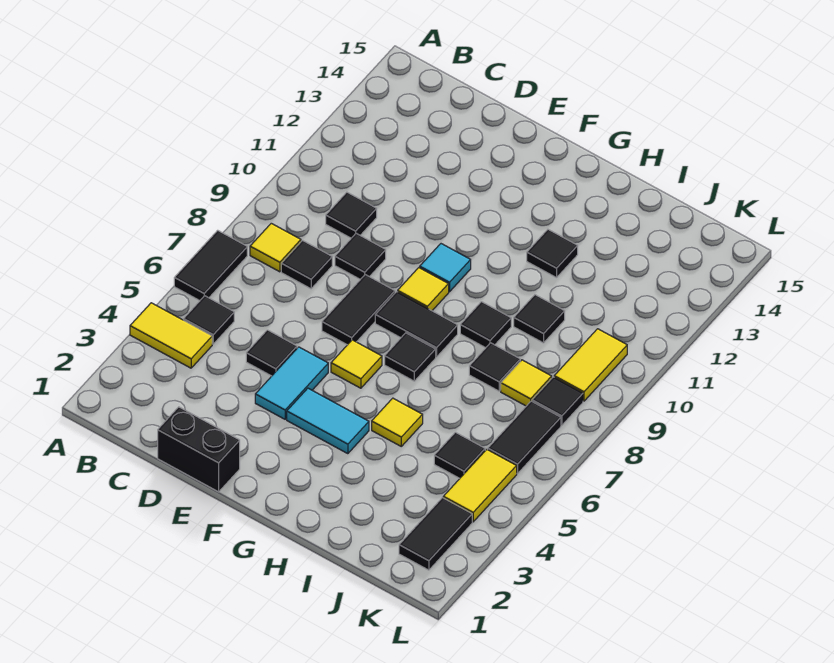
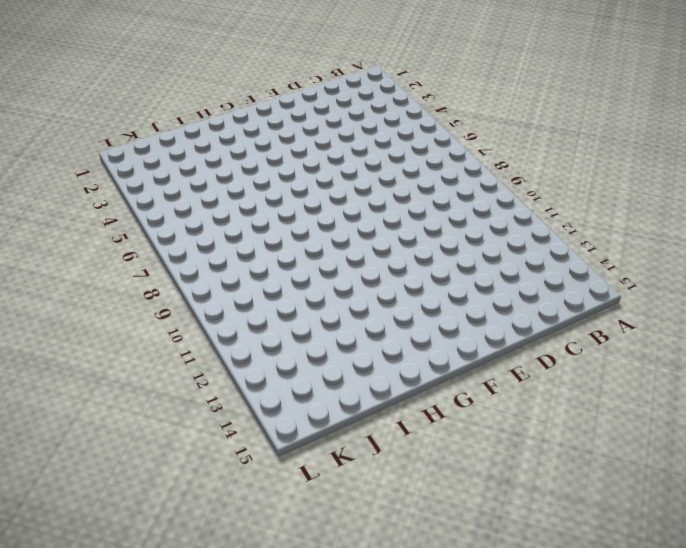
none -> yellow tile A4:B4 level 1
none -> black tile A6:A7 level 1
none -> black tile B5 level 1

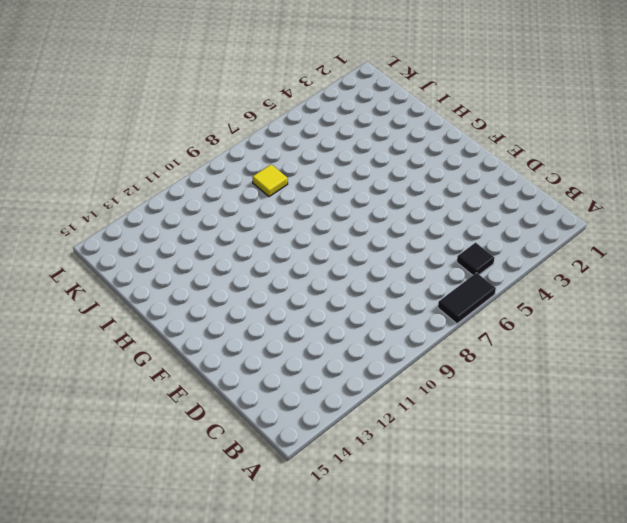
none -> yellow tile A4:B4 level 1
none -> yellow tile B8 level 1
none -> black tile C8 level 1

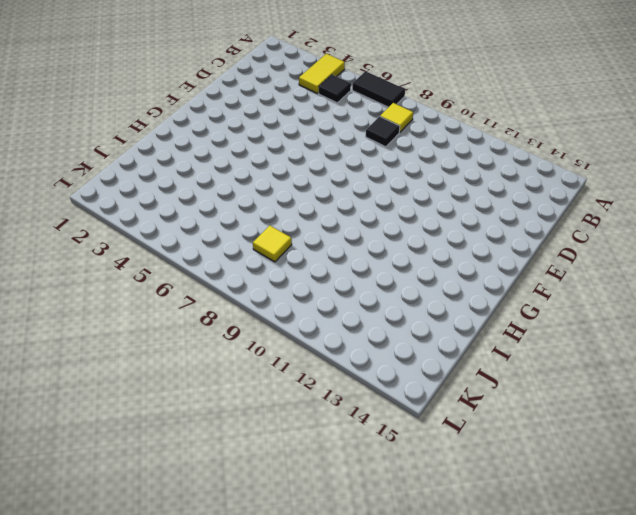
none -> black tile C10 level 1
none -> black brick D1:E1 level 1
none -> black tile D5 level 1

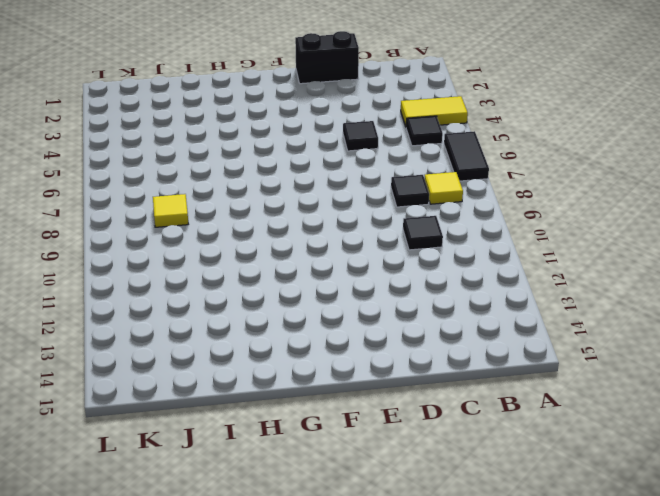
none -> black tile D9 level 1
none -> cyan tile E4:E5 level 1
none -> black tile E7:E8 level 1

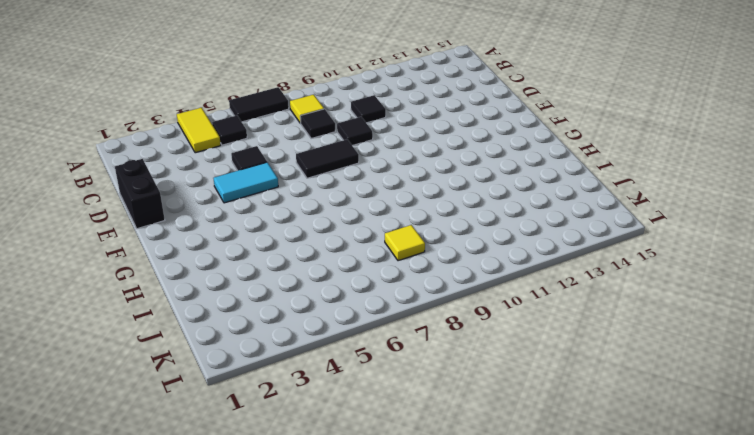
none -> cyan tile F4:G4 level 1
none -> yellow tile F6 level 1
none -> black tile F8:G8 level 1

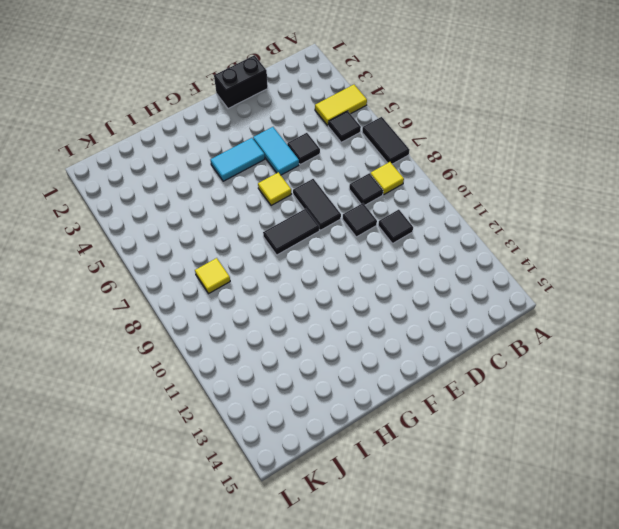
none -> yellow tile F9 level 1
none -> cyan tile F10 level 1
none -> black tile G7 level 1

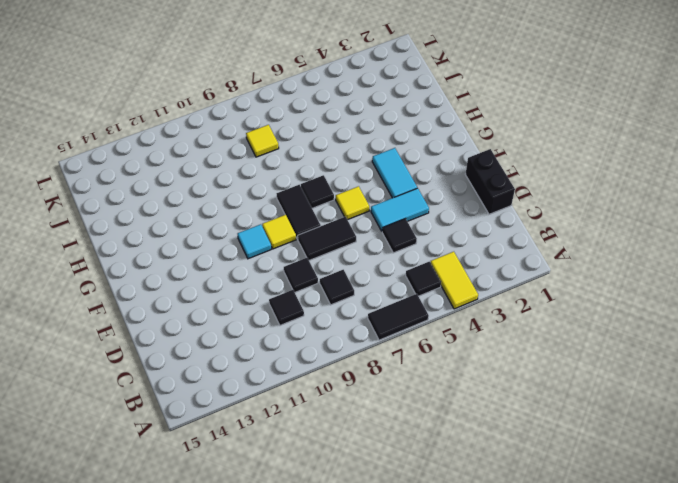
none -> yellow tile B8 level 1
none -> yellow tile H5 level 1
none -> black tile H9 level 1

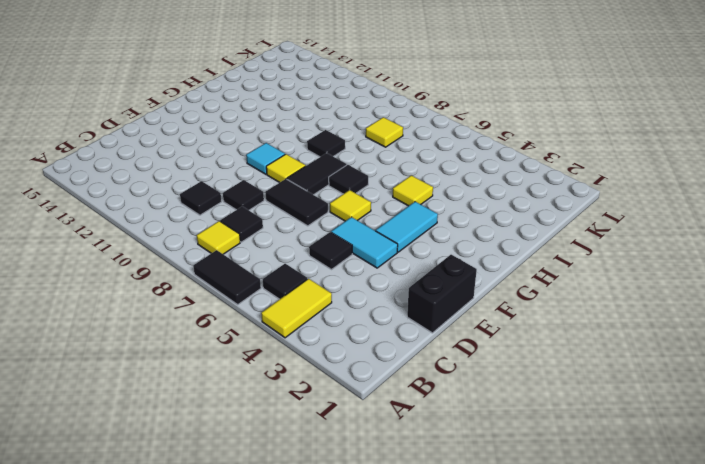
none -> black tile H12 level 1
none -> black tile I8 level 1
none -> black tile I10 level 1

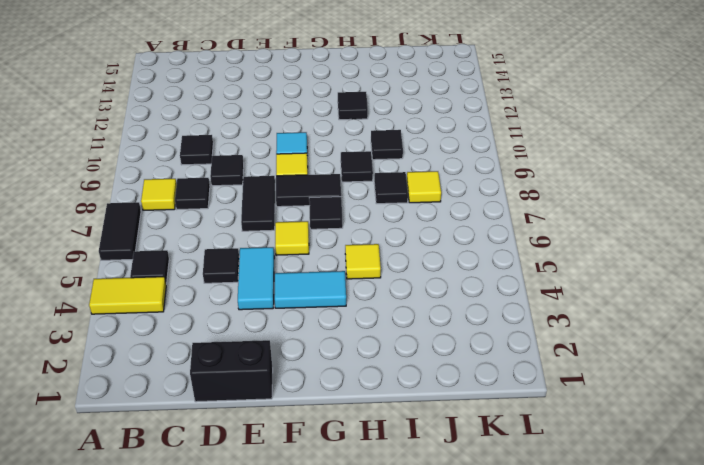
none -> black tile J5 level 1
none -> black tile K2:K3 level 1
none -> yellow tile K4:K5 level 1

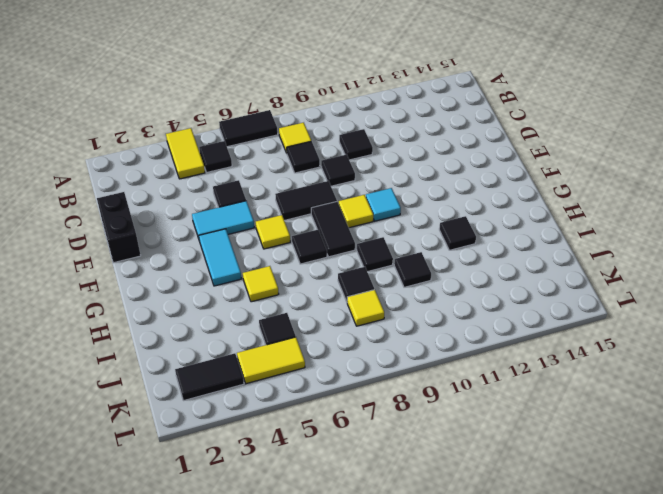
none -> black tile K6:K7 level 1
none -> black tile K8 level 1
none -> yellow tile K9:K10 level 1

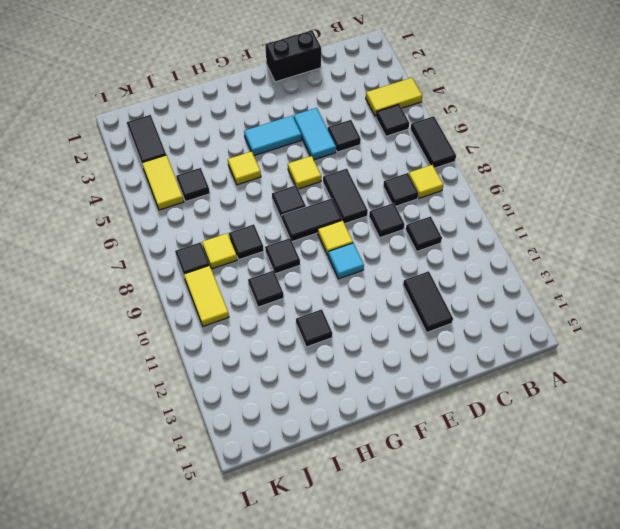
black tile D12:D13 level 1 -> black tile K6:K7 level 1

